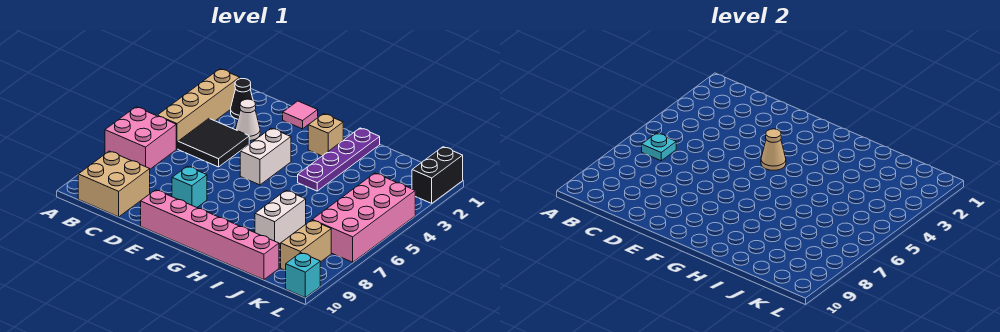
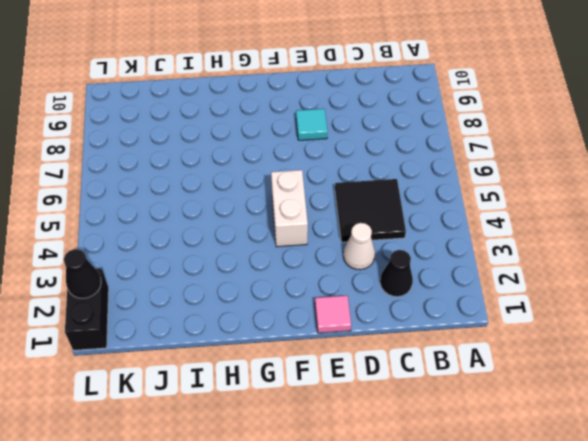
cyan tile E8 level 1 -> cyan brick E8 level 1
black cone L2 level 2 -> none
none -> pink brick A6:B7 level 1
none -> tan brick B2:B5 level 1
none -> tan brick B9:C10 level 1

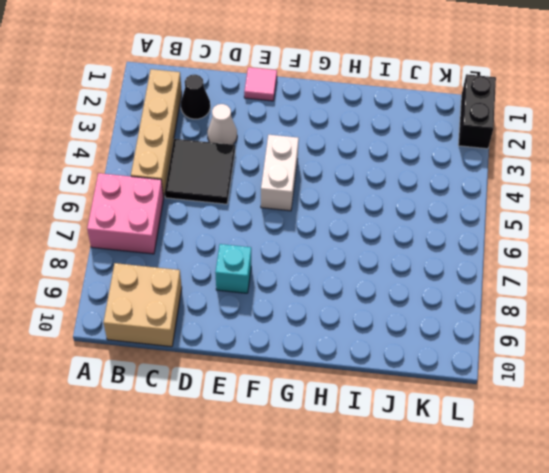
none -> pink brick E10:J10 level 1
none -> tan brick G2 level 1
none -> purple plate H1:H4 level 1

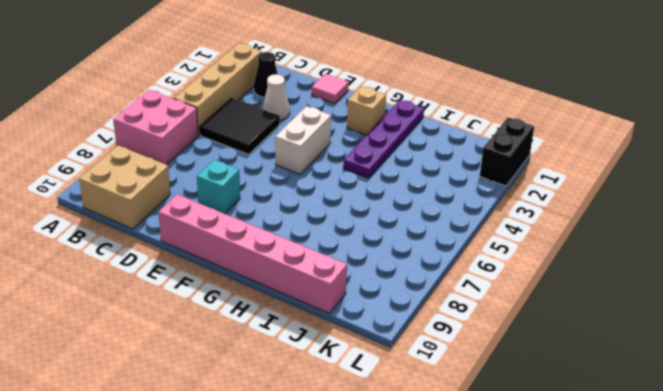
none -> white brick I7:I8 level 1
none -> pink brick K4:L7 level 1
none -> tan brick K8:K9 level 1

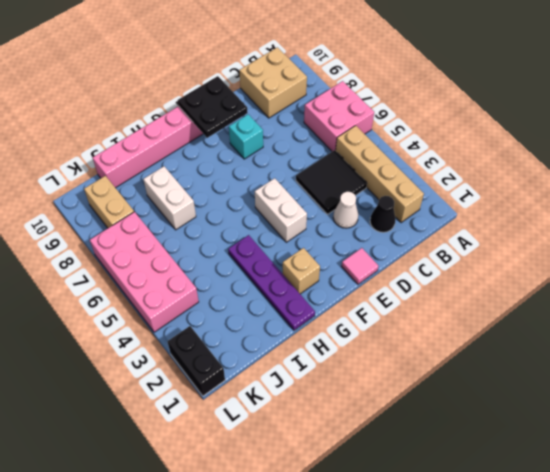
black plate E9:F10 level 2 -> none
none -> cyan brick L10 level 1
none -> cyan plate B6 level 2
none -> tan cone F4 level 2

